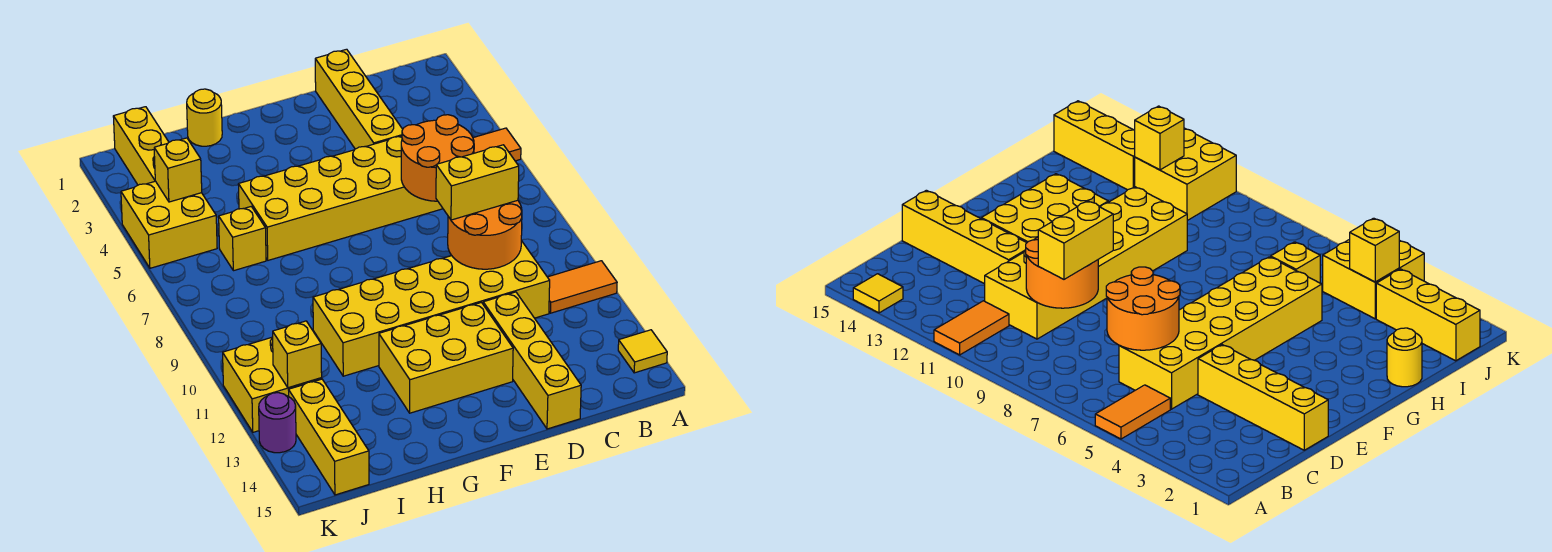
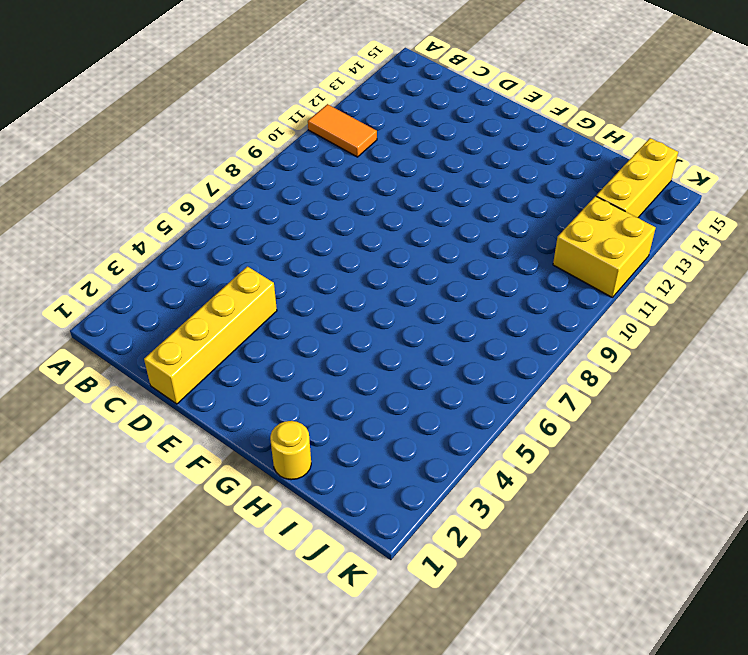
none -> orange tile A5:B5 level 1
none -> yellow tile A14 level 1
none -> yellow brick C5:H6 level 1

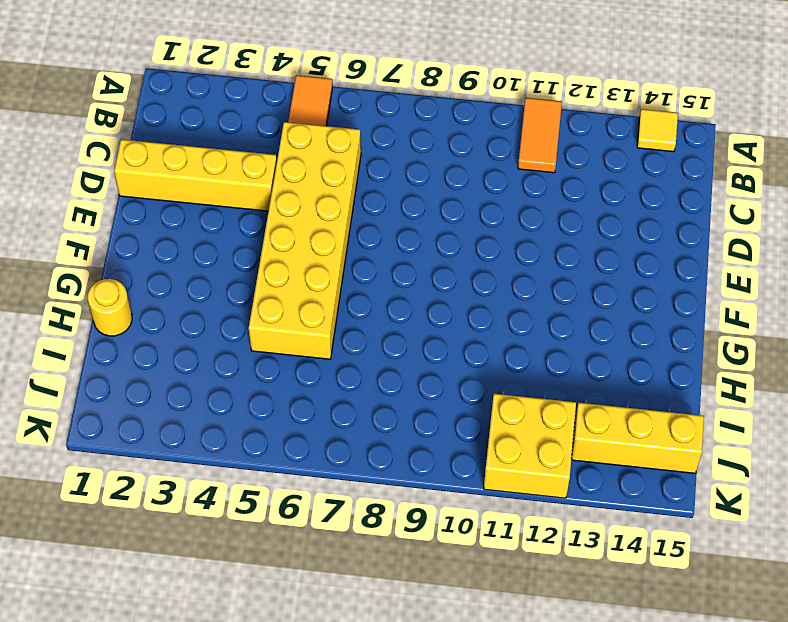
none -> yellow brick C10:H11 level 1
none -> yellow brick D12:D15 level 1
none -> yellow brick E12:G13 level 1

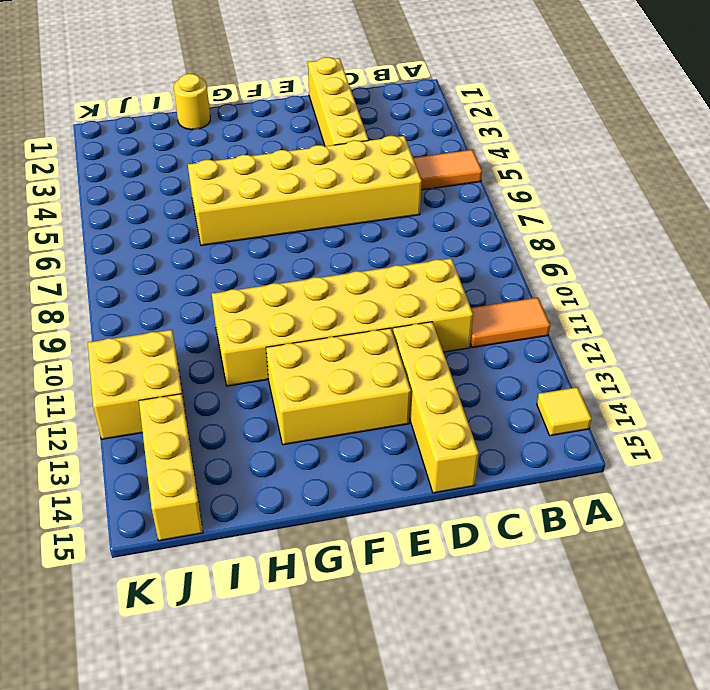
none -> yellow brick I6 level 1
none -> yellow brick J1:J3 level 1
none -> yellow brick J4:K5 level 1

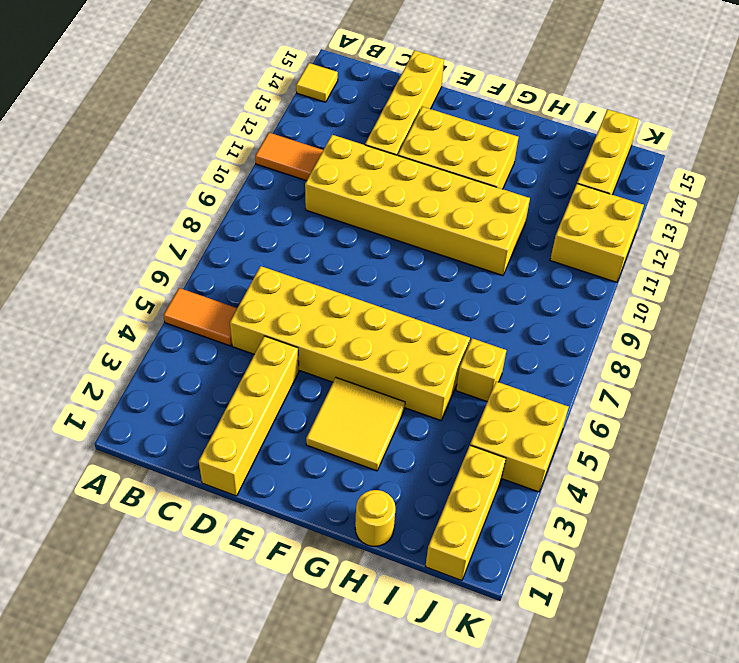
yellow tile F3:G4 level 1 -> none
none -> purple round brick K13 level 1
none -> orange round brick C6:D7 level 2
none -> orange round brick C9:D10 level 2

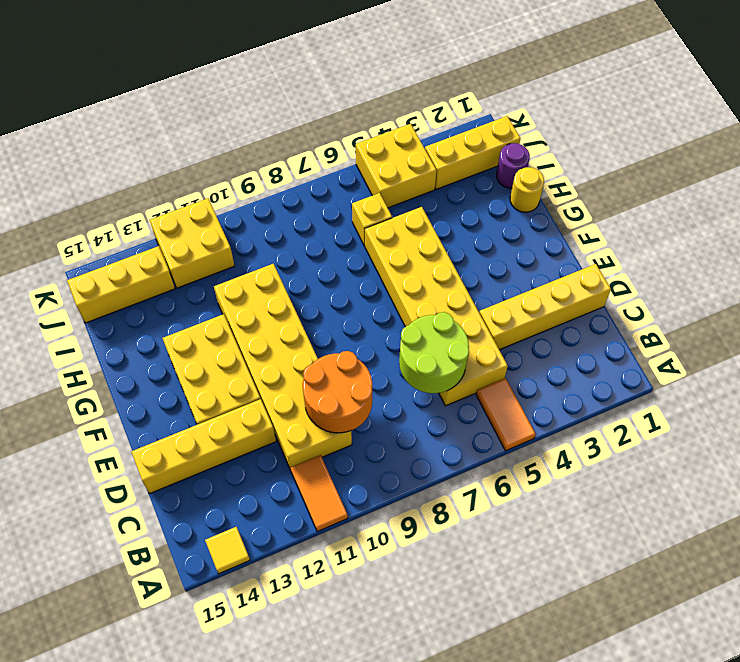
lime round brick C6:D7 level 2 -> orange round brick C6:D7 level 2
purple round brick I1 level 1 -> purple round brick K13 level 1
none -> yellow brick J4 level 2
none -> yellow brick J12 level 2
none -> yellow brick C9:D9 level 3

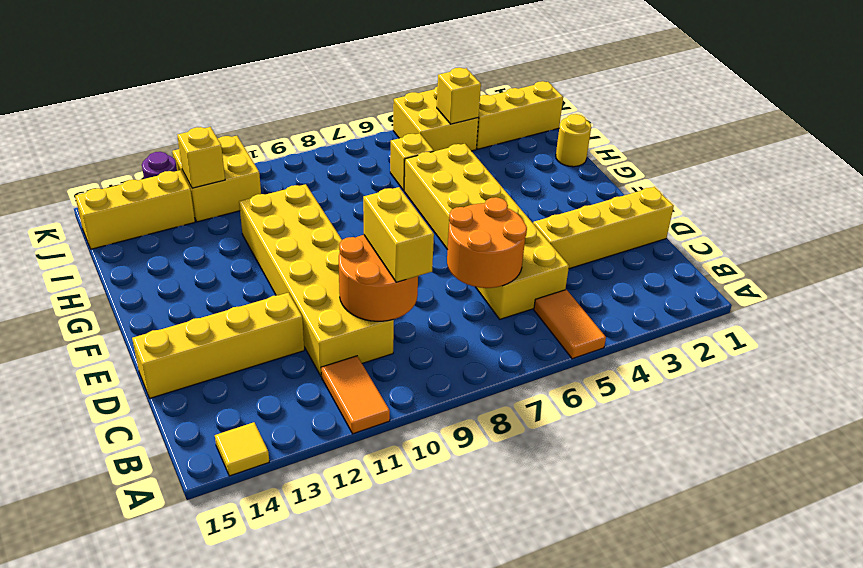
none -> yellow brick E12:G13 level 1

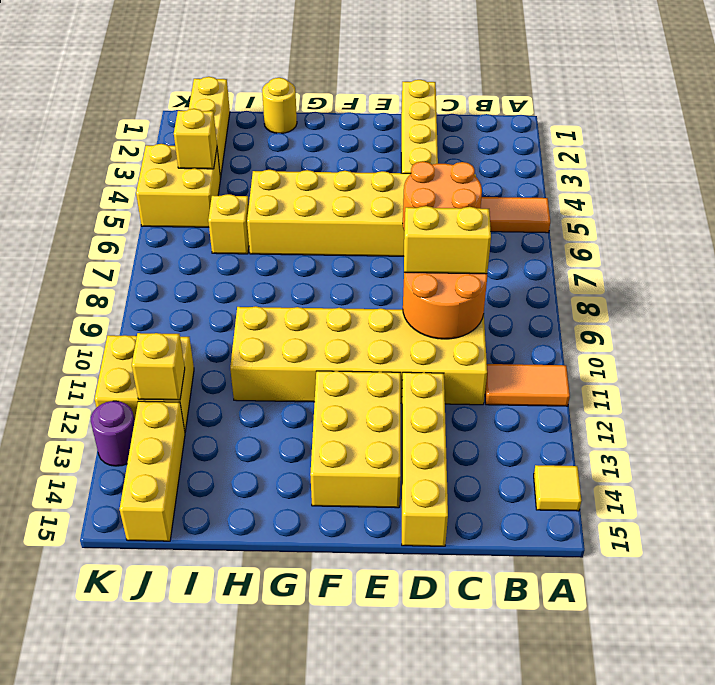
yellow brick E12:F14 level 1 -> yellow brick E12:G13 level 1

